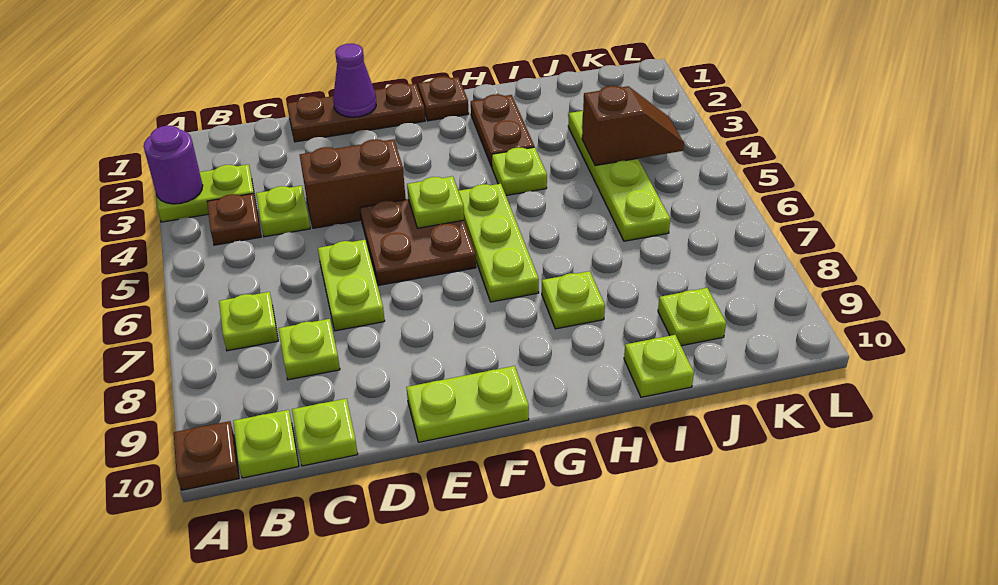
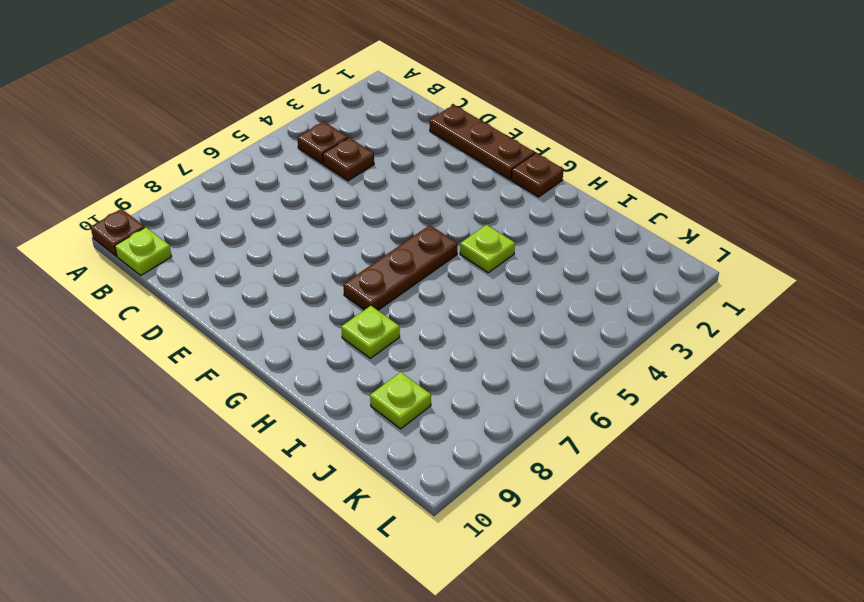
brown plate C4 level 1 -> lime plate C4 level 1
brown plate G5:G7 level 1 -> lime plate G5:G7 level 1
none -> lime plate A3:B3 level 1
none -> lime plate B7 level 1
none -> lime plate C8 level 1

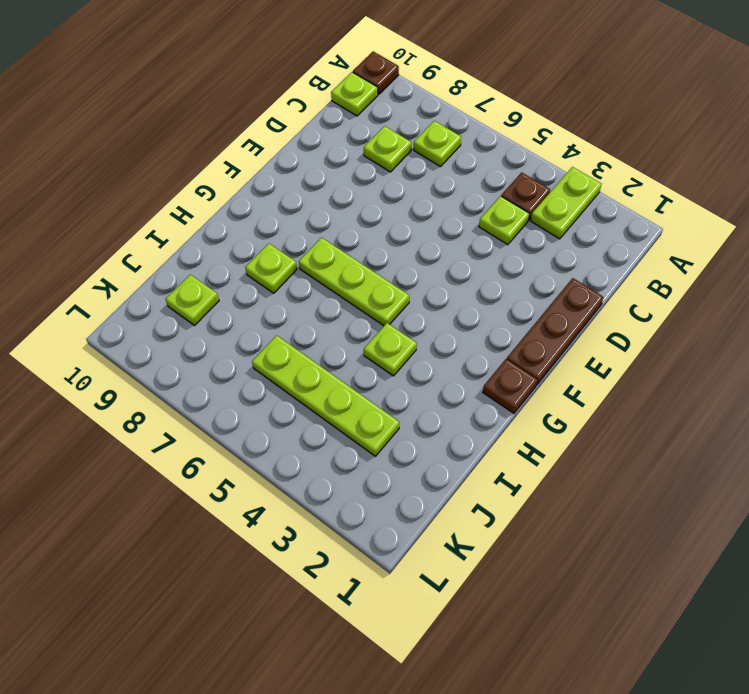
none -> lime plate C10 level 1
none -> brown brick D4:E4 level 1
none -> lime plate D6:D7 level 1

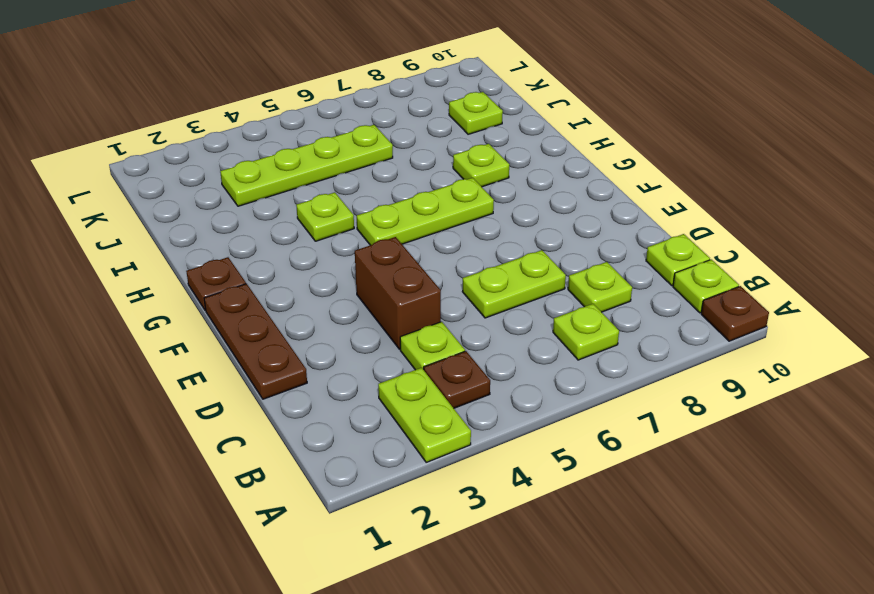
none -> brown plate E5:F6 level 1
none -> lime plate E10:F10 level 1
none -> brown plate H2:H3 level 1

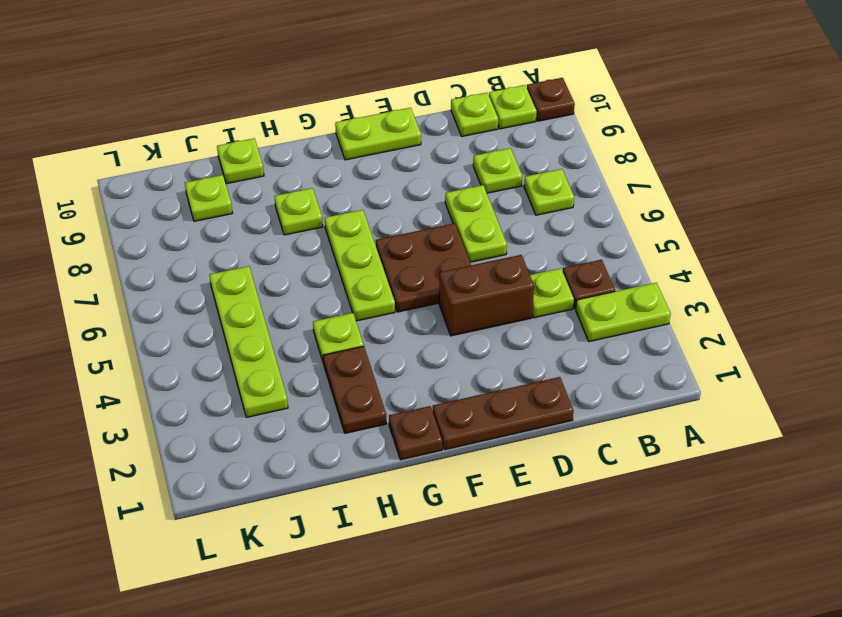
none -> purple round brick A3 level 2
none -> purple cone E1 level 2
none -> lime plate F5 level 2

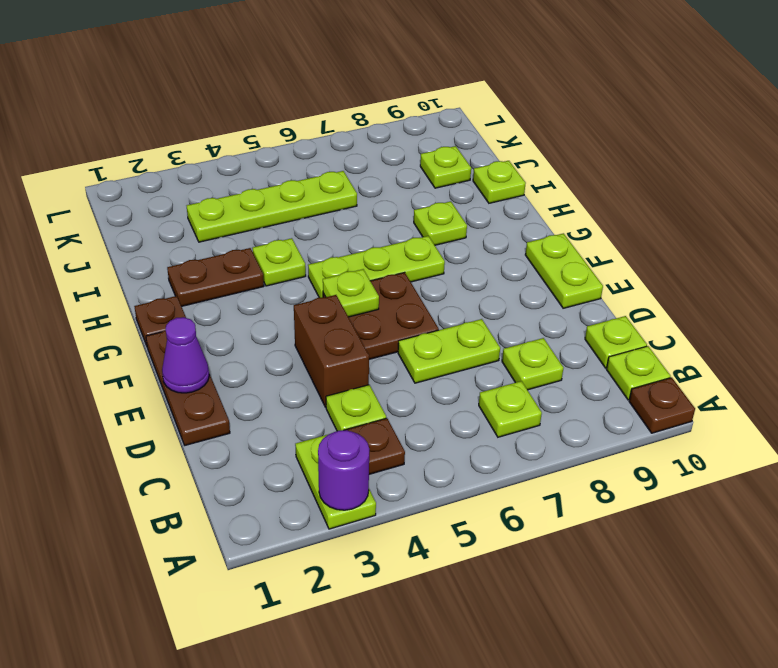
none -> brown slope J4:K4 level 2 top J

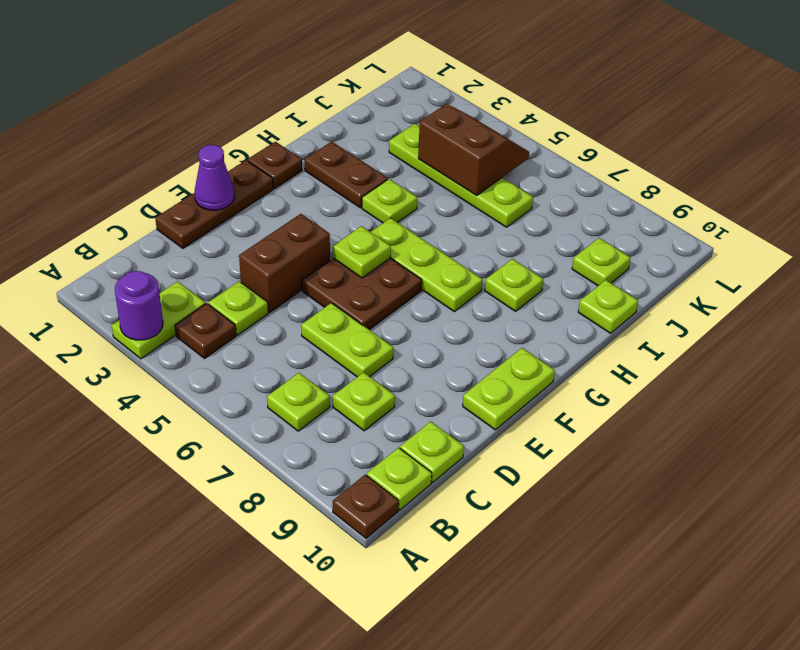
brown slope J4:K5 level 2 top J -> brown slope J4:K4 level 2 top J

